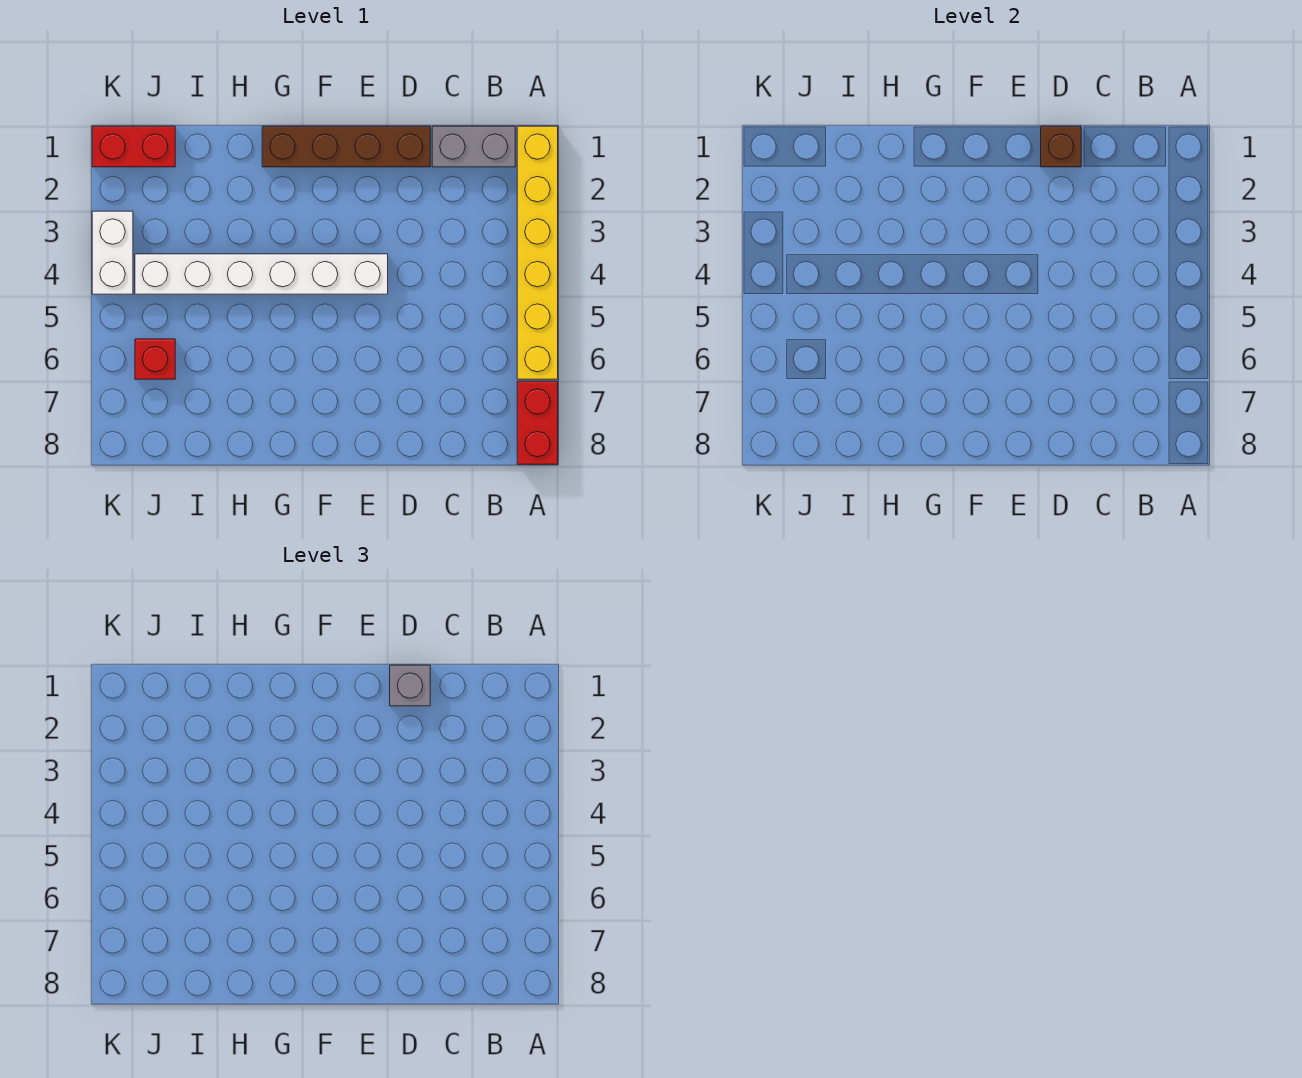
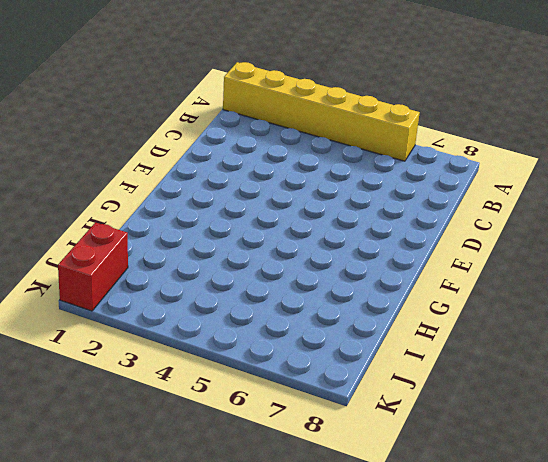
none -> red brick A7:A8 level 1
none -> grey brick B1:C1 level 1

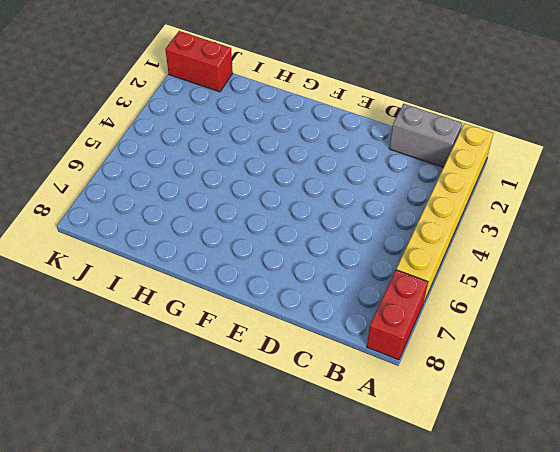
none -> brown brick D1:G1 level 1
none -> white brick E4:J4 level 1

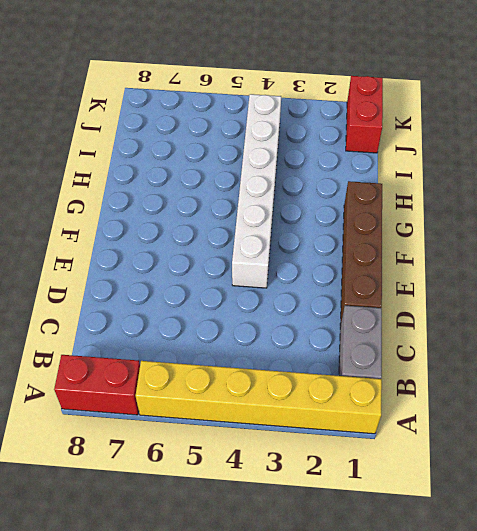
none -> red brick J6 level 1
none -> white brick K3:K4 level 1

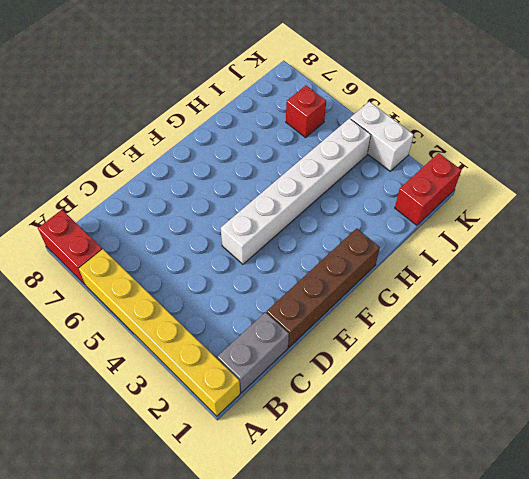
none -> brown brick D1 level 2
none -> grey brick D1 level 3

